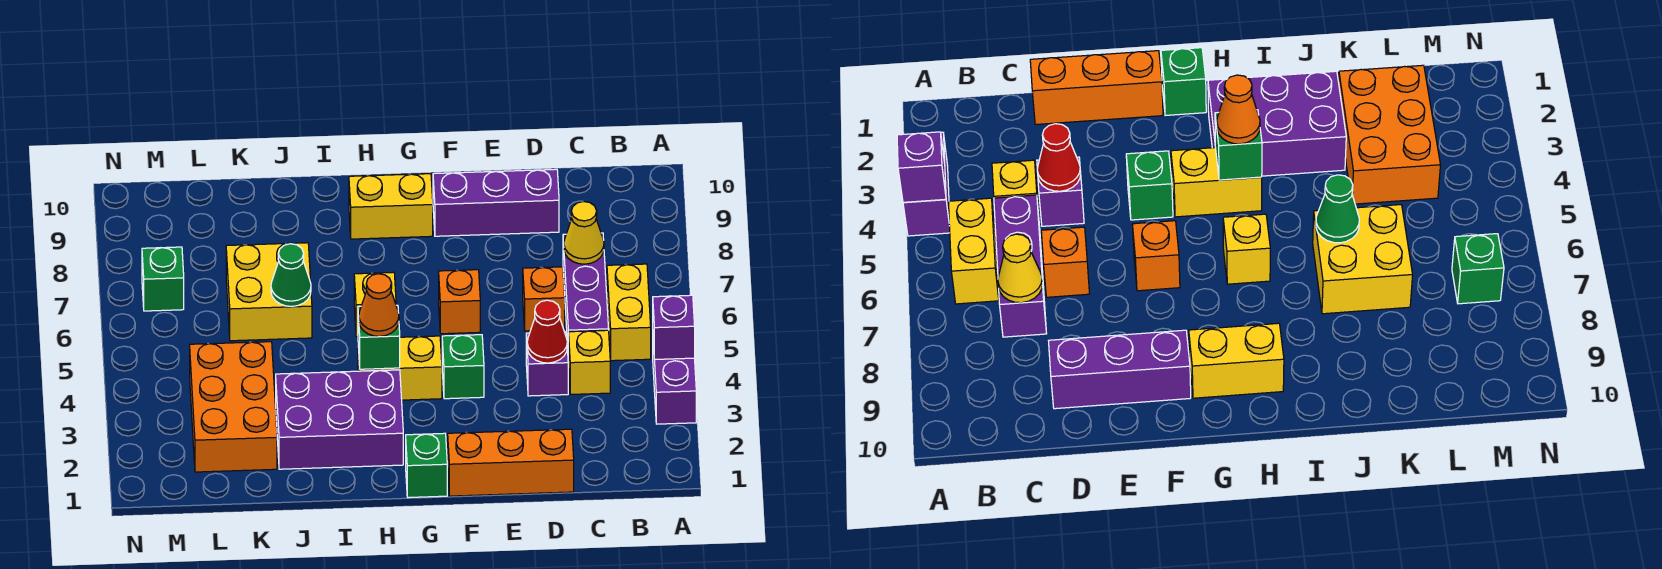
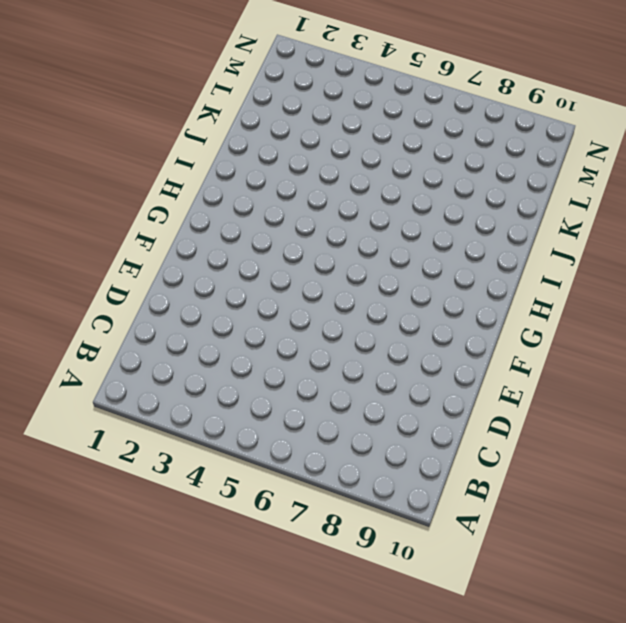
none -> purple brick A3:A4 level 1
none -> yellow brick B5:B6 level 1
none -> yellow brick C4 level 1

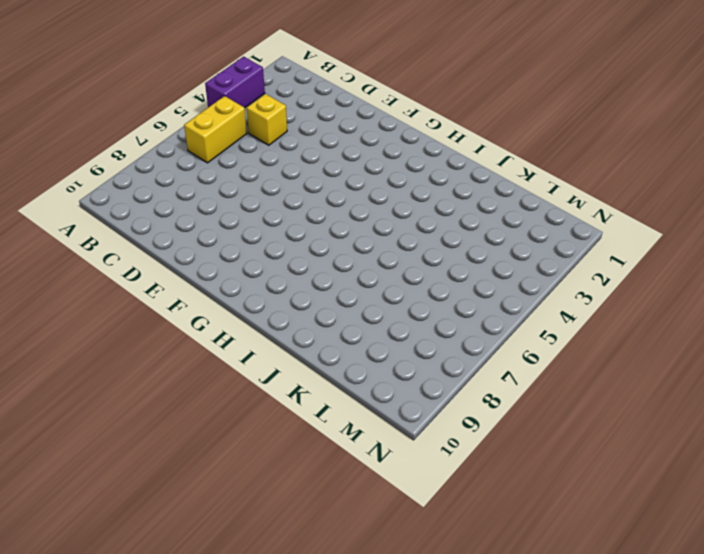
none -> purple brick C5:C7 level 1
none -> orange brick D1:F1 level 1
none -> purple brick D4 level 1

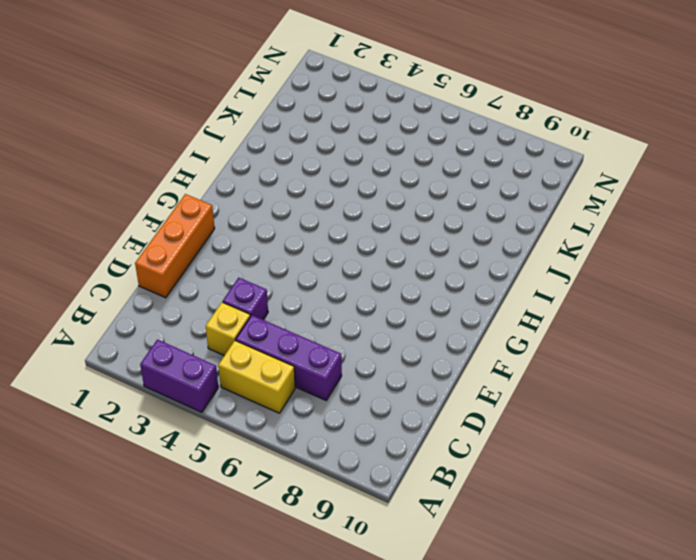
none -> orange brick D6 level 1
none -> purple brick D9:F9 level 1
none -> green brick F4 level 1

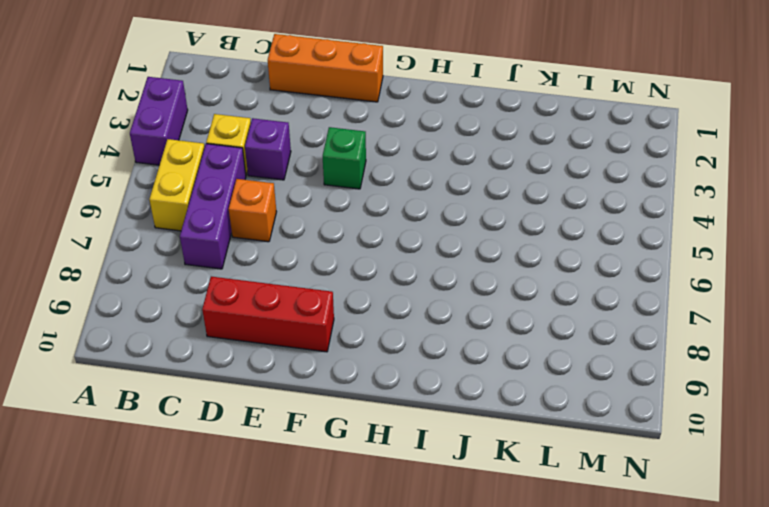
red brick D9:F9 level 1 -> purple brick D9:F9 level 1
none -> orange brick F6 level 1
none -> green brick G1 level 1
none -> yellow brick G4:H4 level 1

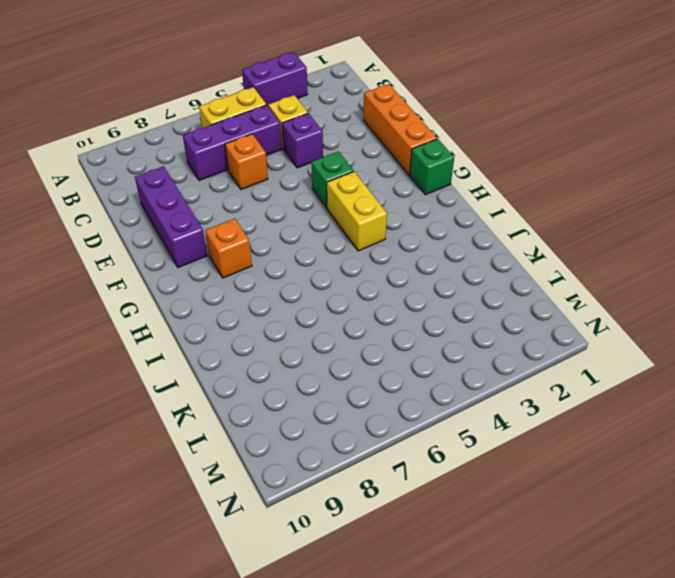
orange brick G8 level 1 -> orange brick F6 level 1
none -> yellow brick G9:H9 level 1
none -> purple brick H2:J3 level 1
none -> yellow brick H6 level 1

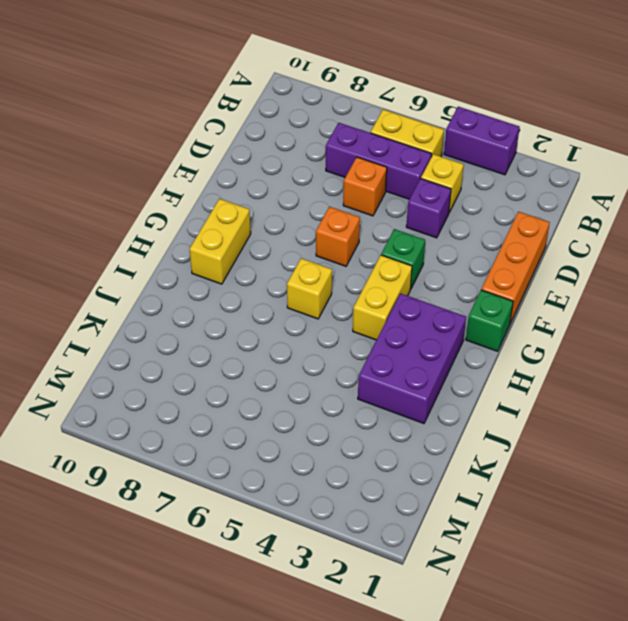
none -> purple brick D9:F9 level 1
none -> yellow brick J6:K7 level 1
none -> orange brick K2:L4 level 1

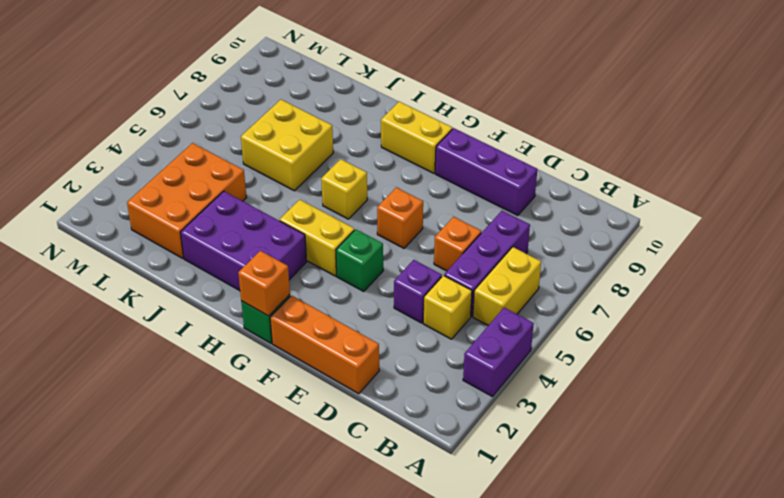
orange brick G1 level 2 -> none
none -> green brick M7 level 1
none -> purple brick A4 level 2
none -> yellow cone C7 level 2

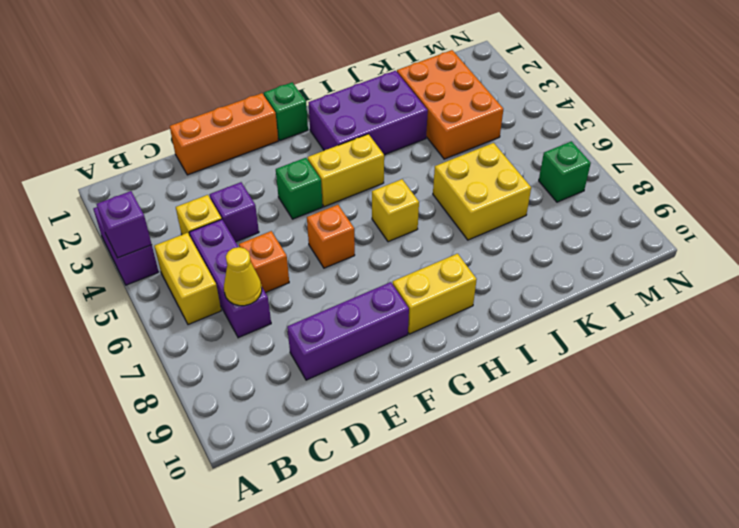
none -> red cone D4 level 2
none -> green brick H4 level 2
none -> green cone J6 level 2

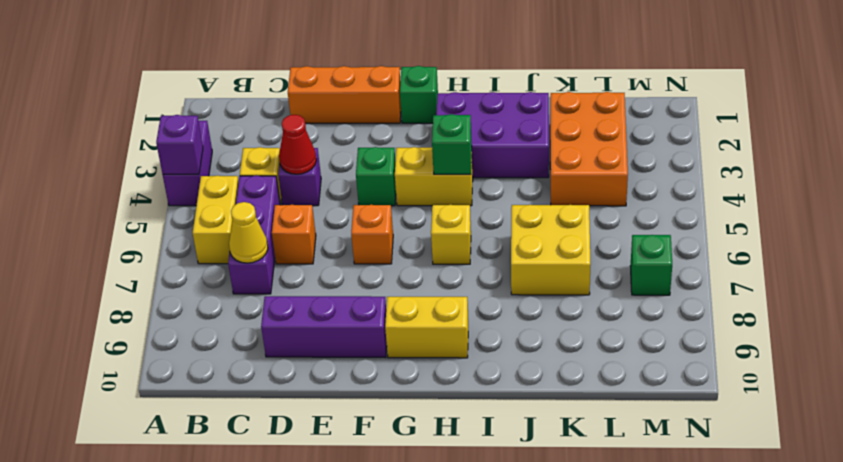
none -> green cone J6 level 2
none -> orange cone H4 level 3

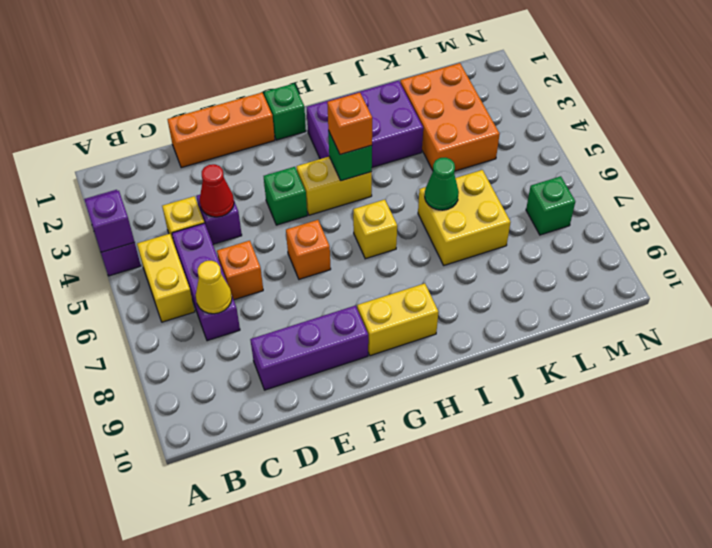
orange brick H4 level 3 -> orange cone H4 level 3

